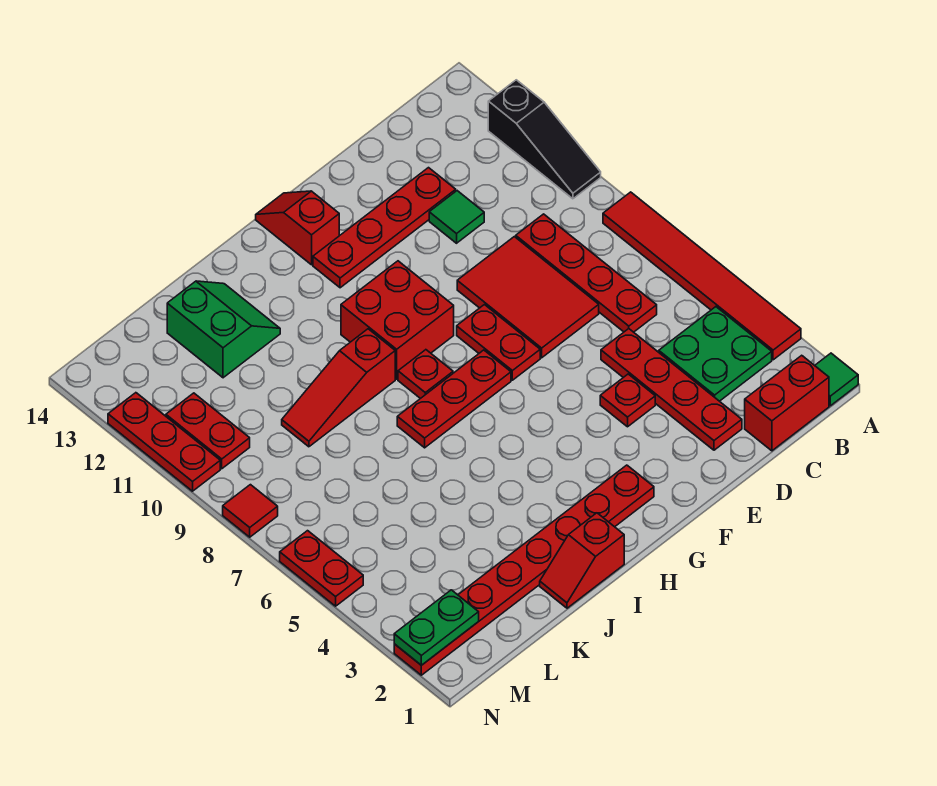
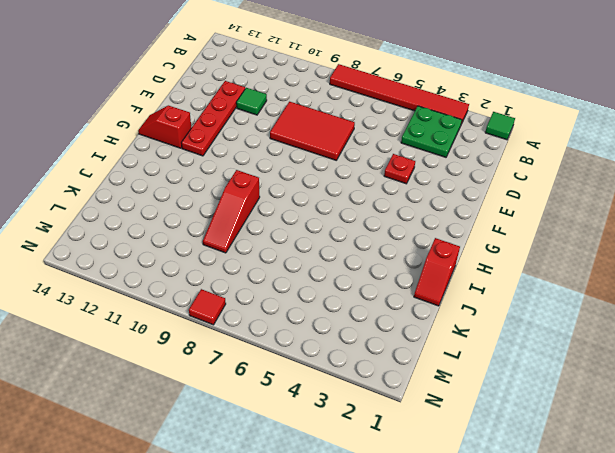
none -> black slope A10:A12 level 1 top 12
none -> red brick B1:C1 level 1
none -> red plate C6:C9 level 1

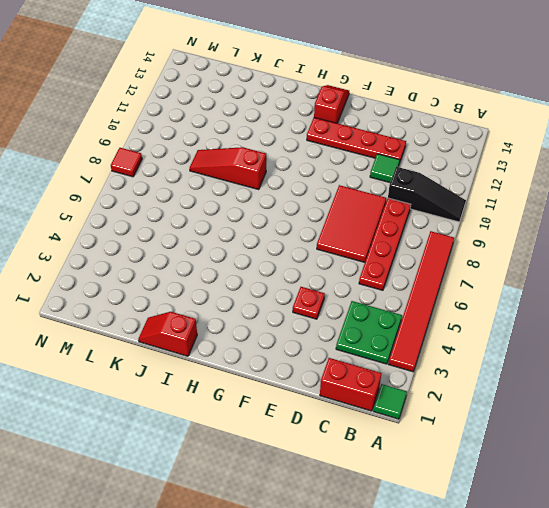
black slope A10:C10 level 1 top C -> black slope A10:A12 level 1 top 12
none -> red plate D2:D5 level 1
none -> red plate F7:F8 level 1
none -> red plate G2:N2 level 1

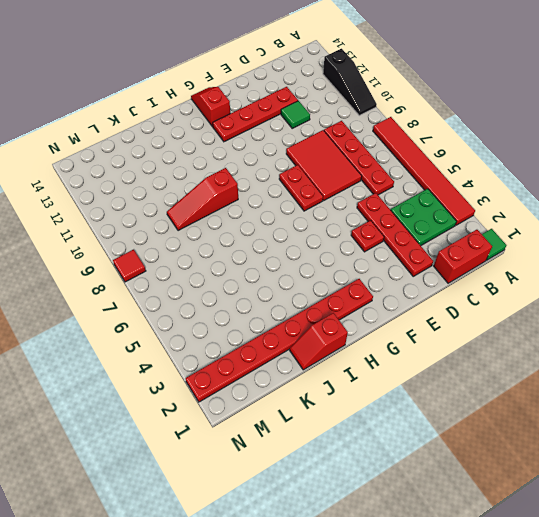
none -> red plate G7:I7 level 1
none -> red brick G9:H10 level 1
none -> red plate H8 level 1

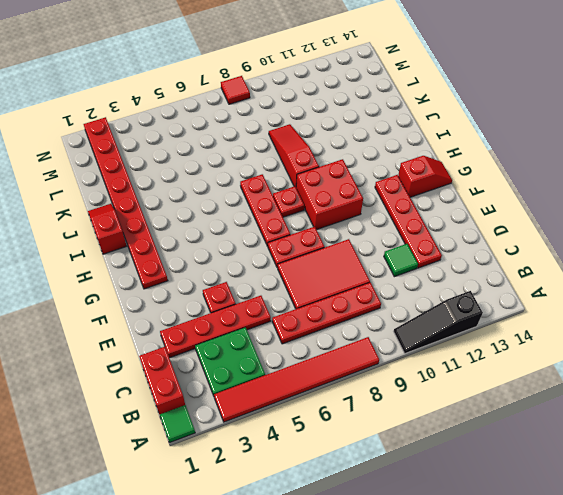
none -> green slope J12:K13 level 1 top K
none -> red plate M10:M11 level 1
none -> red plate N5:N6 level 1

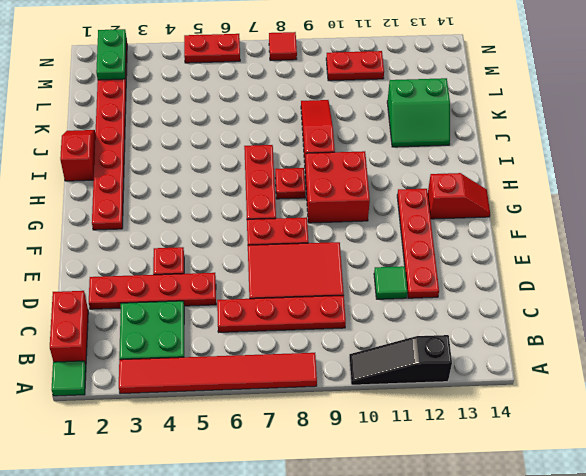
none -> red plate N10:N12 level 1

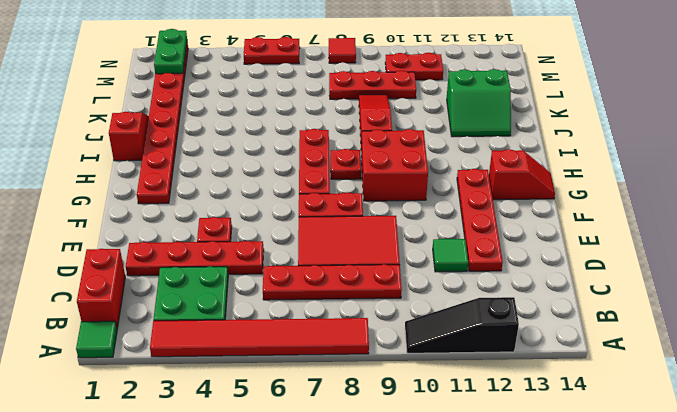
red plate L8:L10 level 1 -> red plate N10:N12 level 1

